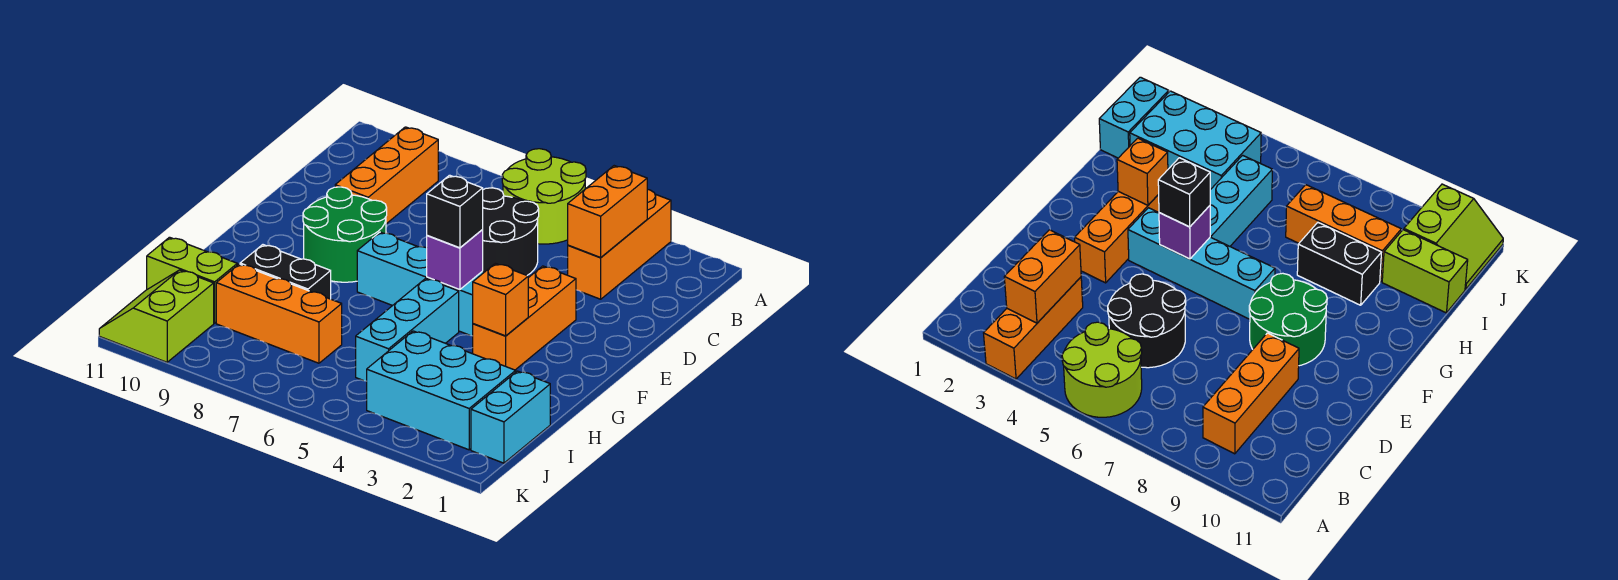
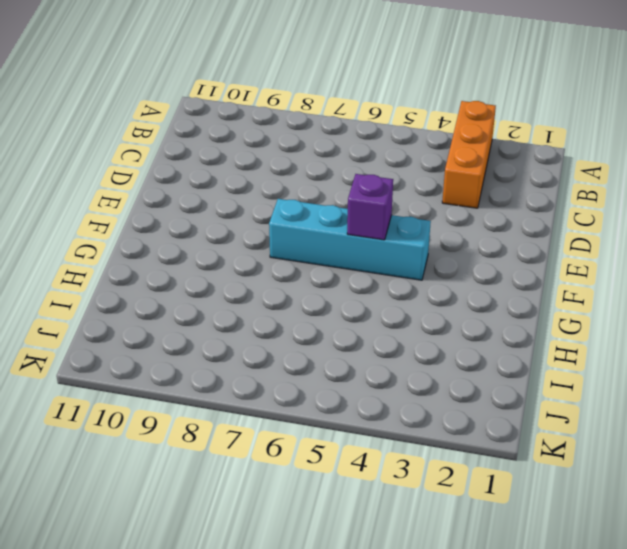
none -> lime round brick A5:B6 level 1
none -> orange brick B9:D9 level 1
none -> black round brick C5:D6 level 1

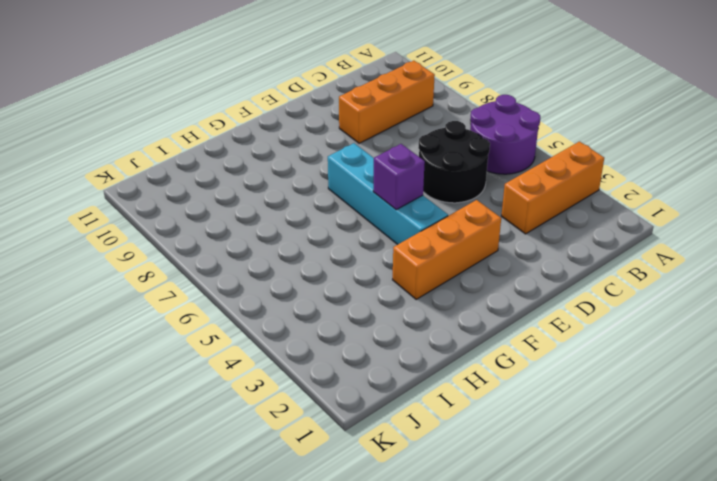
purple round brick A5:B6 level 1 -> lime round brick A5:B6 level 1
none -> green round brick E8:F9 level 1
none -> cyan brick G5:I5 level 1
none -> black brick H8:H9 level 1

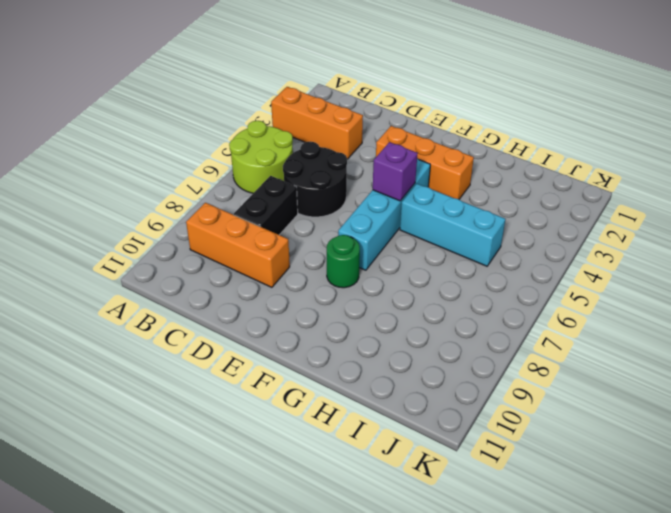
black brick C7:C8 level 1 -> black brick H8:H9 level 1
green round brick F8 level 1 -> green round brick E8:F9 level 1
none -> cyan brick I1:J1 level 1
none -> cyan brick I2:J4 level 1
none -> orange brick I7:I9 level 1

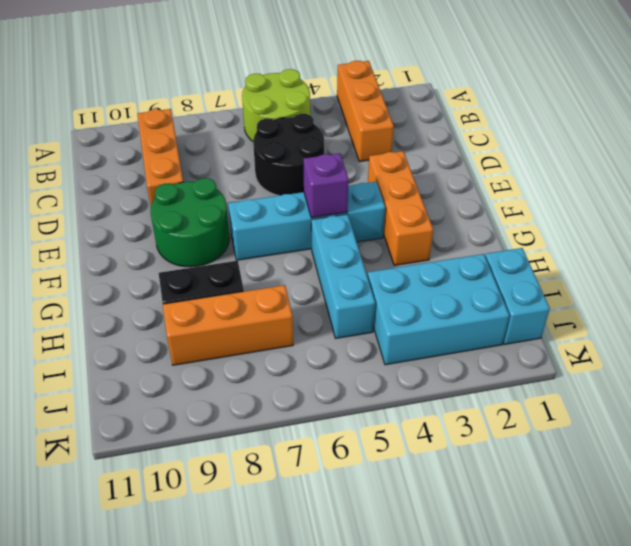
none -> lime brick I10:I11 level 1
none -> lime slope J10:K11 level 1 top 10
none -> orange brick B3:C3 level 2

